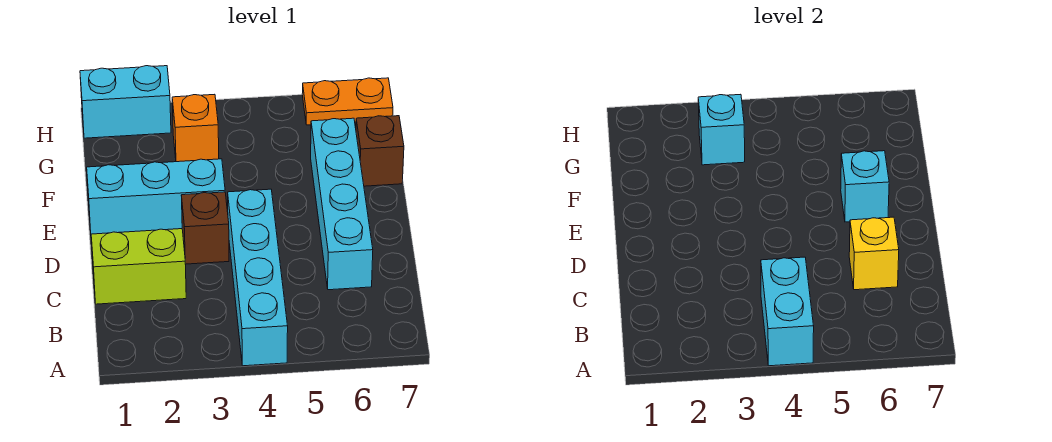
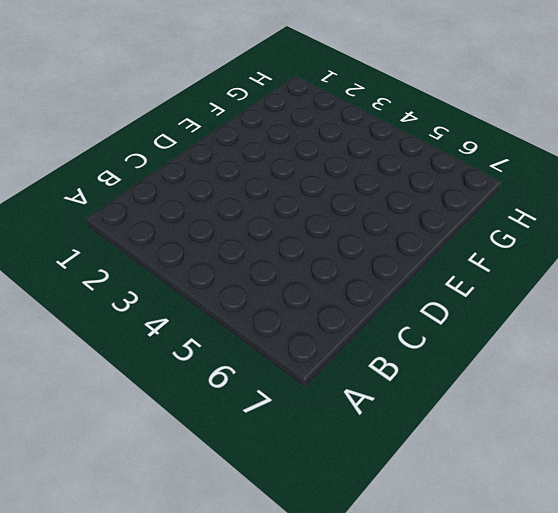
none -> cyan brick A4:D4 level 1
none -> lime brick C1:C2 level 1
none -> cyan brick C6:F6 level 1

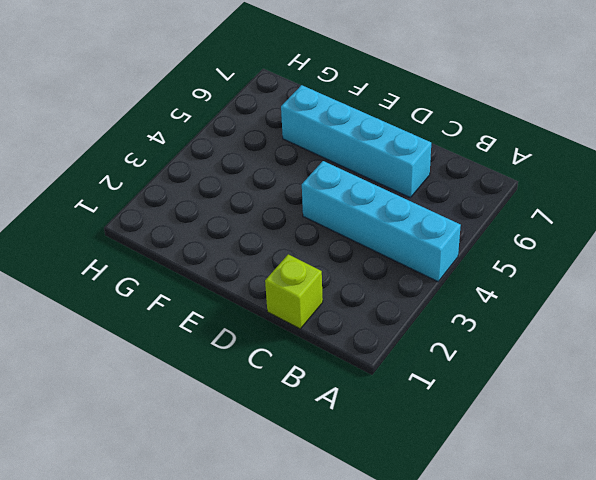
lime brick C1 level 1 -> lime brick C1:C2 level 1
none -> brown brick D3 level 1
none -> cyan brick E1:E3 level 1
none -> brown brick F7 level 1

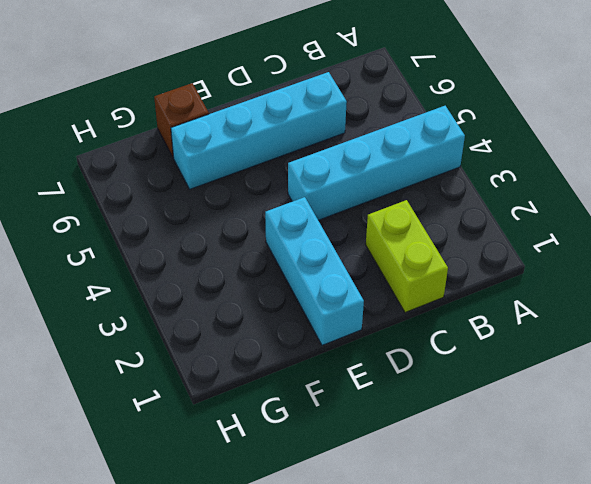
none -> brown brick D3 level 1
none -> orange brick G3 level 1
none -> cyan brick H1:H2 level 1

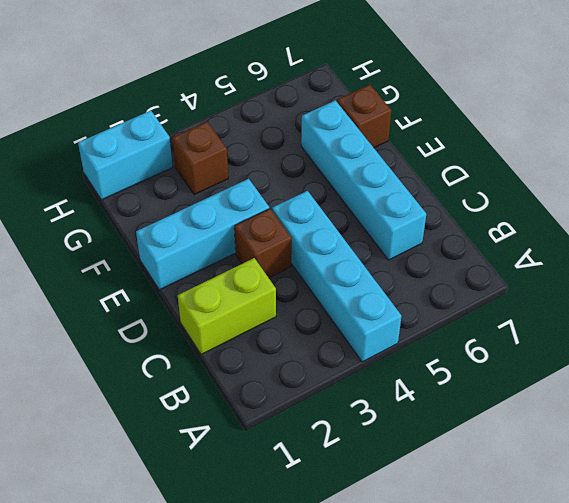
brown brick G3 level 1 -> orange brick G3 level 1
none -> orange plate H6:H7 level 1
none -> cyan brick A4:B4 level 2
none -> yellow brick C6 level 2

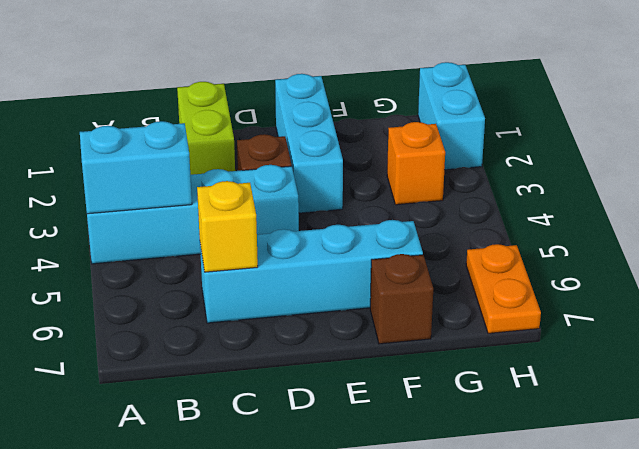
none -> cyan brick E6 level 2
none -> cyan brick G3 level 2

